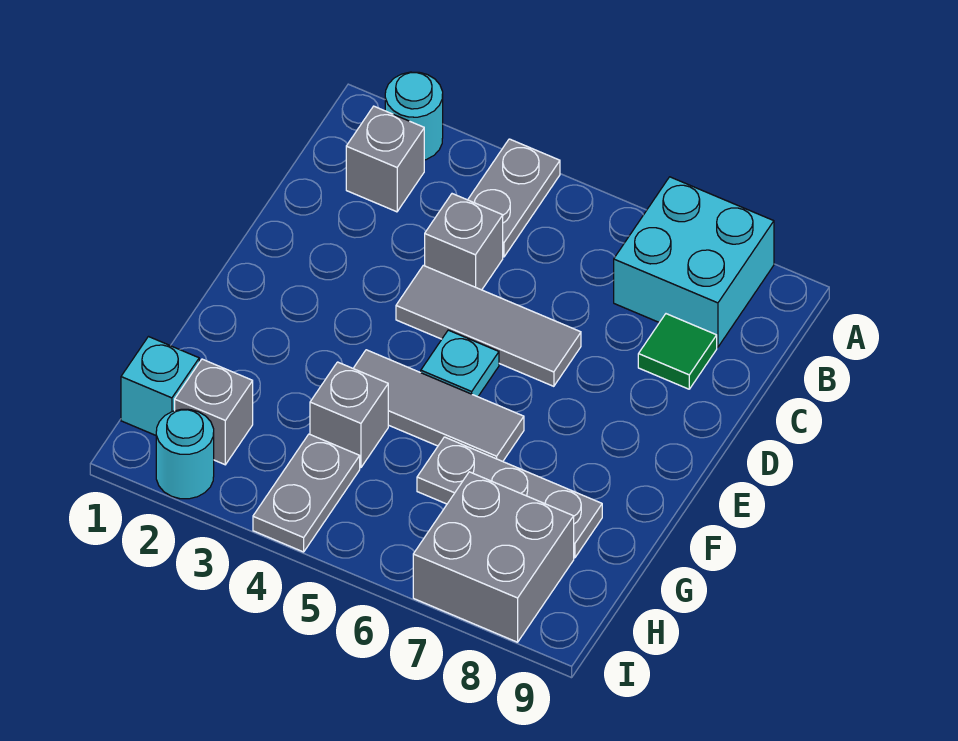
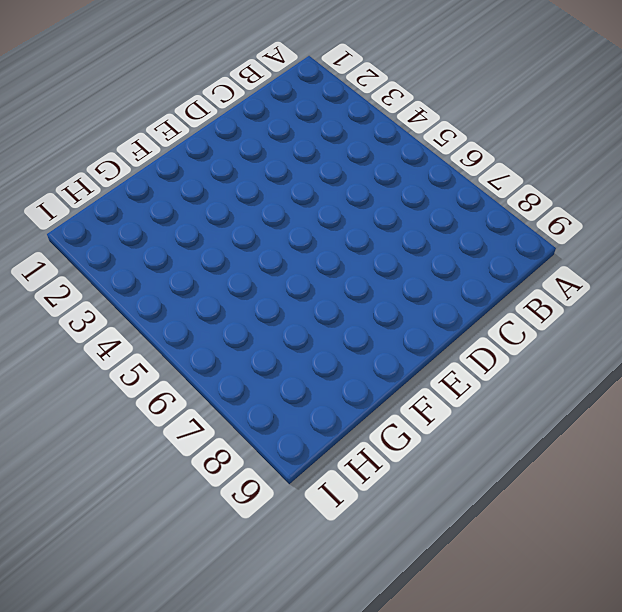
none -> cyan round brick A2 level 1
none -> grey plate A4:B4 level 1
none -> cyan brick A7:B8 level 1

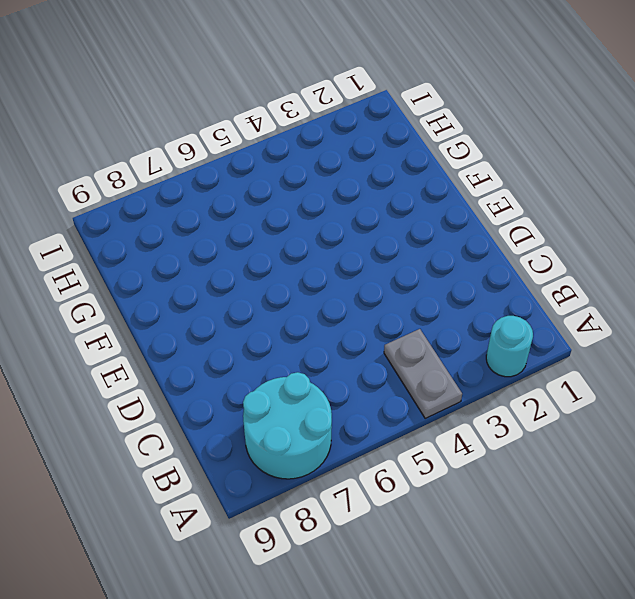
cyan round brick A7:B8 level 1 -> cyan brick A7:B8 level 1
none -> grey brick B2 level 1
none -> grey brick C4 level 1
none -> green tile C8 level 1

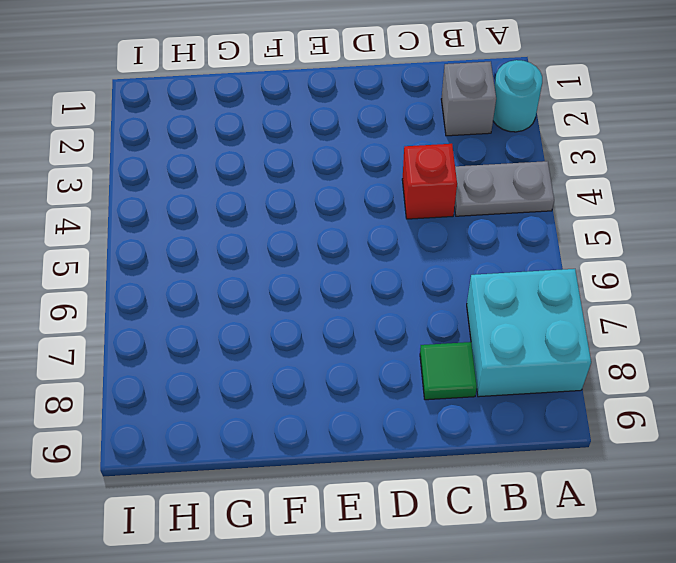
red brick C4 level 1 -> grey brick C4 level 1
none -> grey tile D4:D6 level 1
none -> cyan plate E5 level 1
none -> grey tile F4:F6 level 1

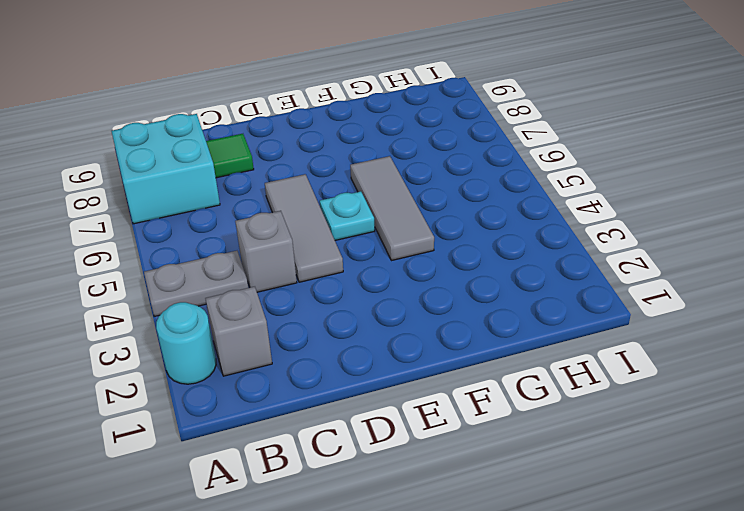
none -> grey brick G4 level 1
none -> grey plate G6:G8 level 1
none -> cyan brick H1 level 1

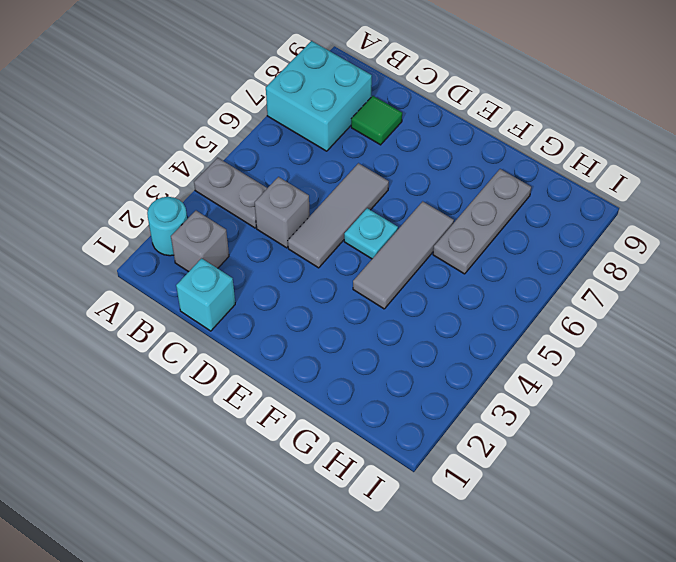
cyan brick C1 level 1 -> cyan brick H1 level 1
none -> grey brick G4 level 1
none -> grey brick H2 level 1
none -> grey plate H4:I4 level 1

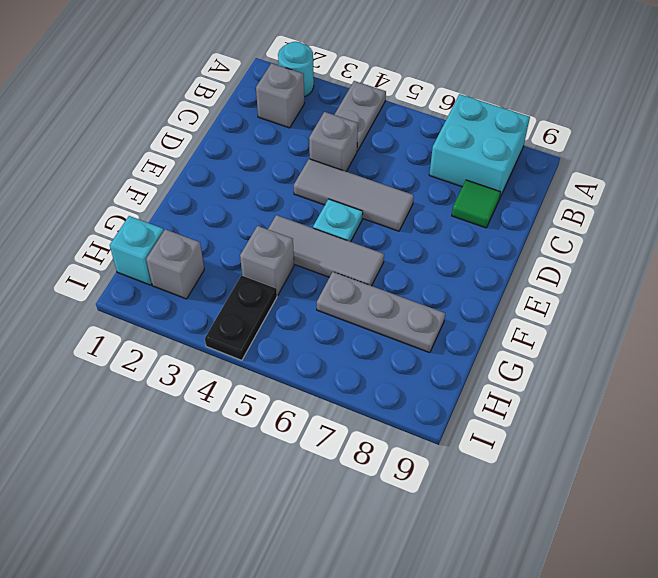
black plate H4:I4 level 1 -> grey plate H4:I4 level 1
none -> grey brick H7:I8 level 1
none -> cyan round brick I2 level 1

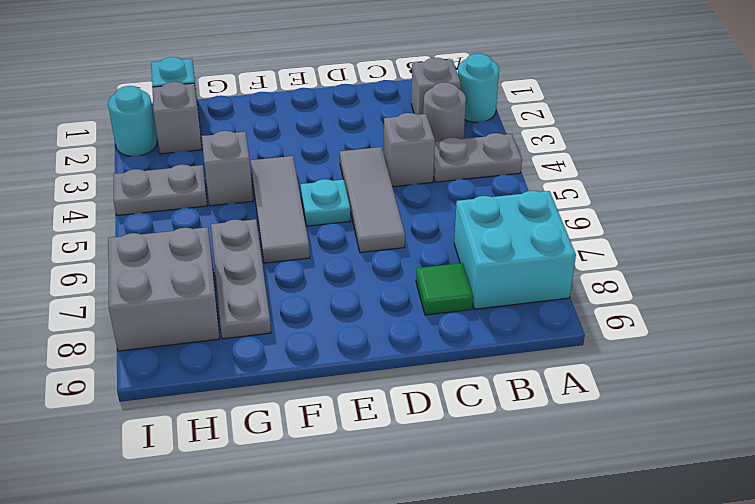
grey round brick B3 level 1 -> none

